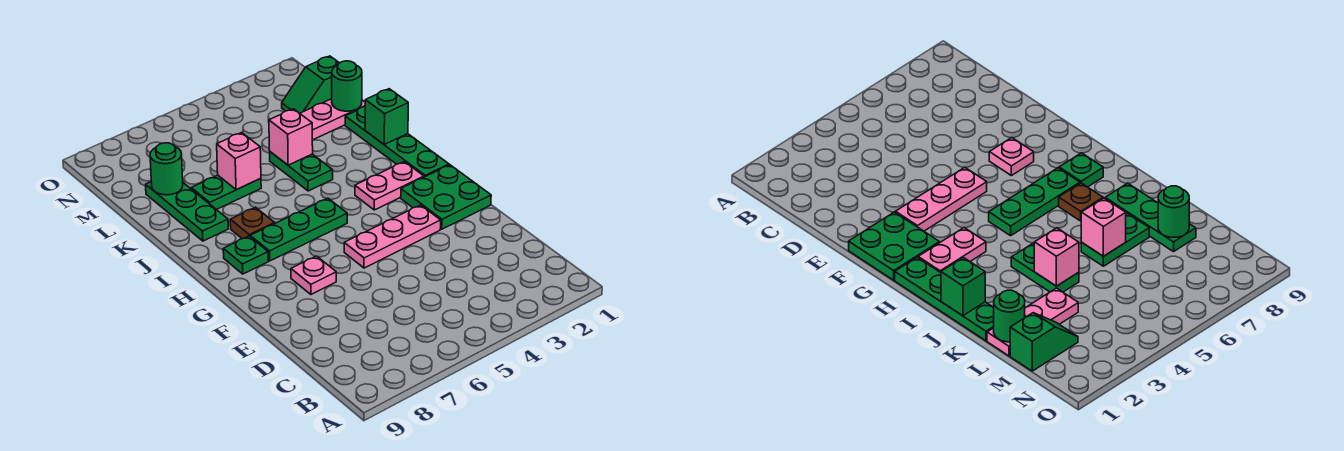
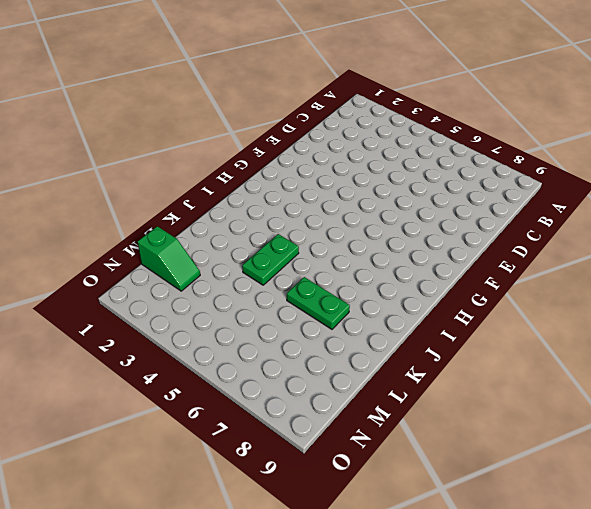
none -> green plate F1:G2 level 1
none -> pink plate F3:F5 level 1
none -> pink plate F7 level 1

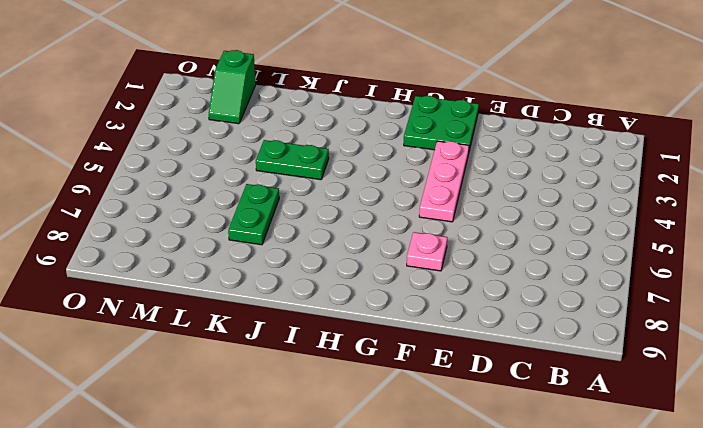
none -> green plate H1:K1 level 1
none -> pink plate H2:H3 level 1
none -> green plate H5:H7 level 1

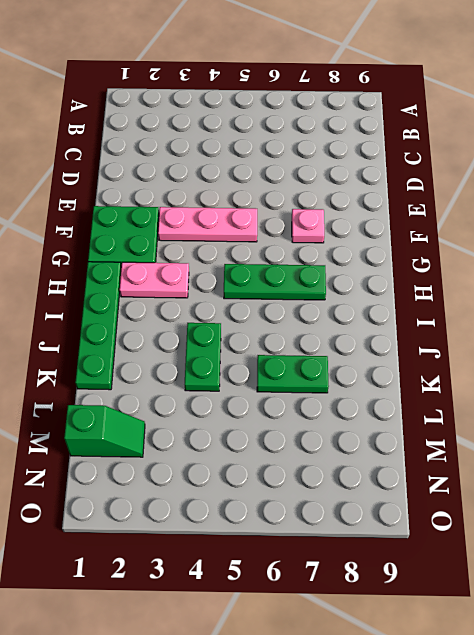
none -> green plate H8 level 1
none -> brown plate I7 level 1
none -> green plate J8:L8 level 1

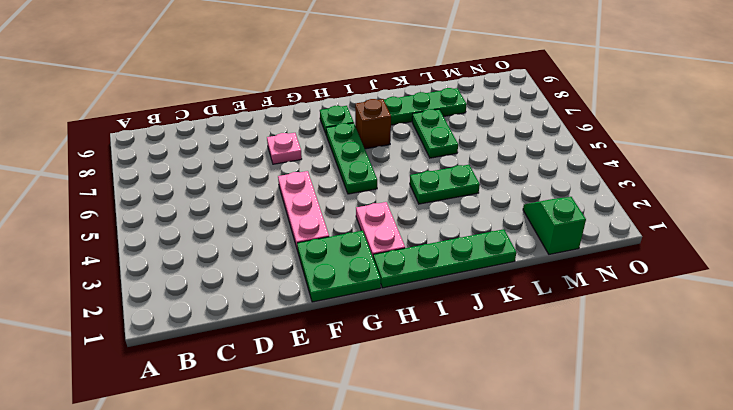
brown brick I7 level 1 -> brown plate I7 level 1
none -> pink plate L1:L3 level 1
none -> green brick J1 level 2
none -> pink brick K4 level 2

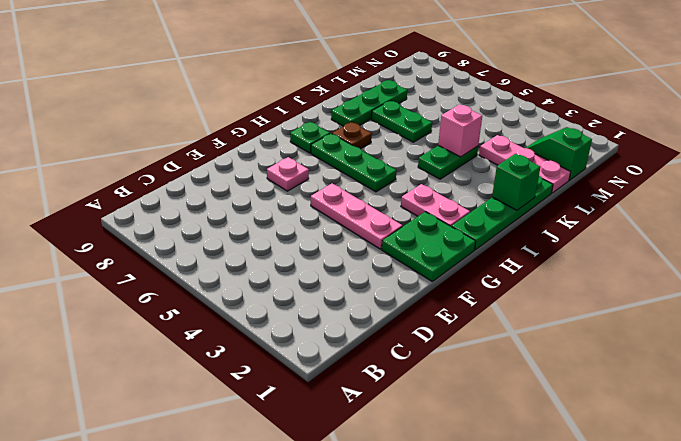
none -> pink brick K6 level 2
none -> green round brick L1 level 2
none -> green round brick L8 level 2

